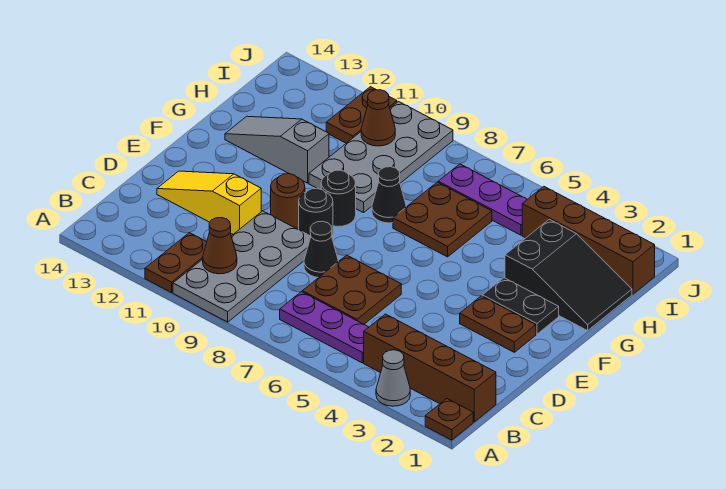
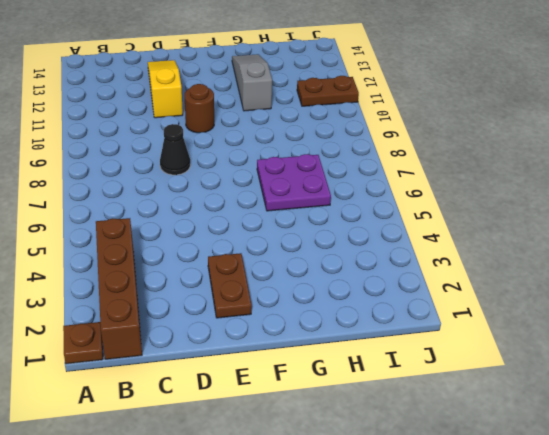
purple plate G6:H7 level 1 -> brown plate G6:H7 level 1
none -> grey cone A3 level 1
none -> grey plate A9:D10 level 1
none -> brown plate A11:B11 level 1

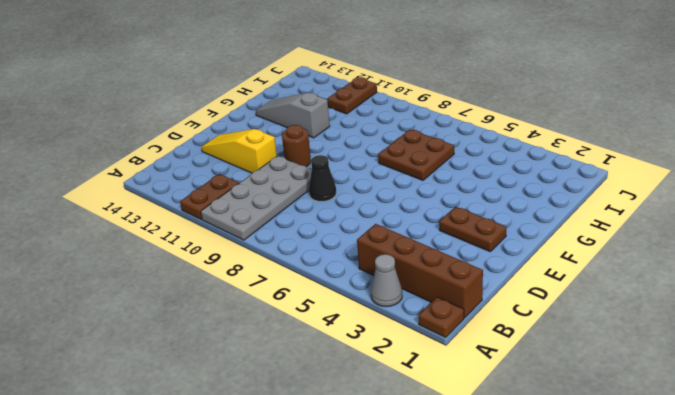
none -> purple plate B5:B7 level 1
none -> brown plate C6:D7 level 1
none -> black round brick E9 level 1

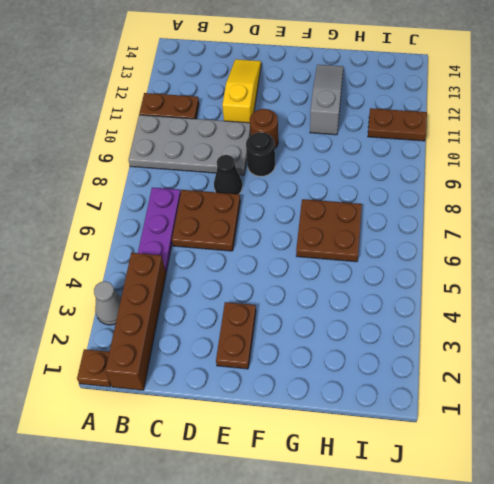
none -> black plate F2:F3 level 1
none -> black round brick F9 level 1
none -> black slope G1:H3 level 1 top 3

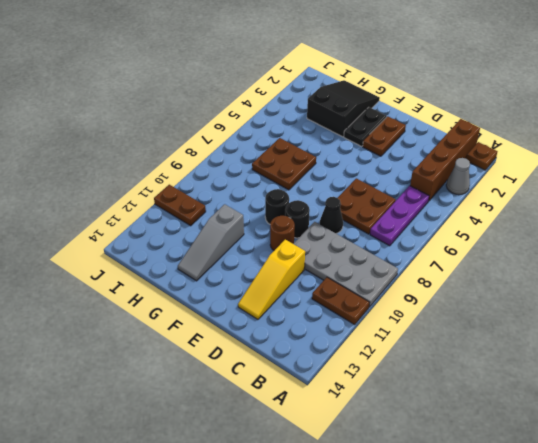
none -> black cone G8 level 1
none -> grey plate G9:J10 level 1
none -> brown brick I1:I4 level 1

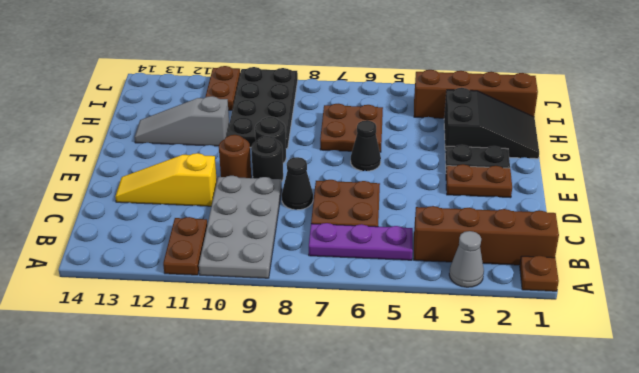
black cone F6 level 1 -> black cone G8 level 1
black plate G9:J10 level 1 -> grey plate G9:J10 level 1
none -> purple plate I5:I7 level 1
none -> brown cone B10 level 2
none -> brown cone I10 level 2

